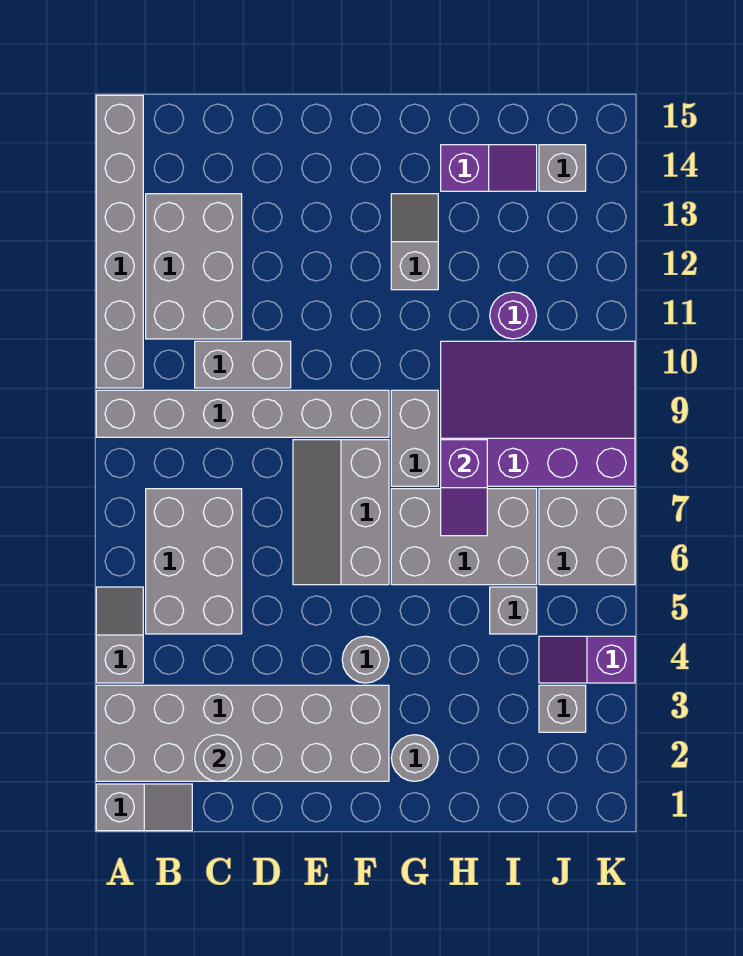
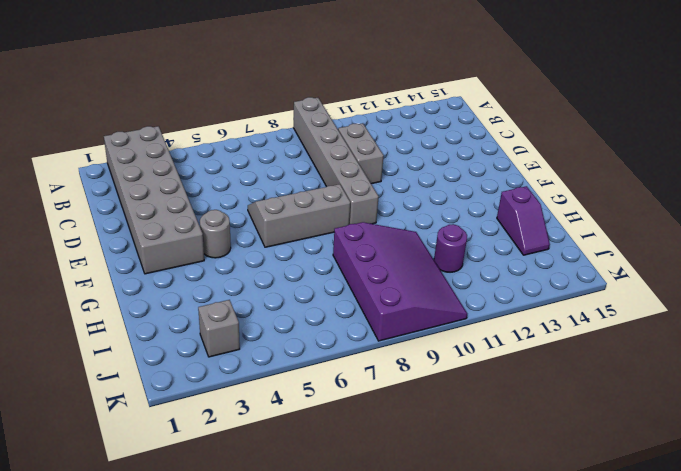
none -> grey slope A1:B1 level 1 top A
none -> grey slope A4:A5 level 1 top 4
none -> grey brick A10:A15 level 1

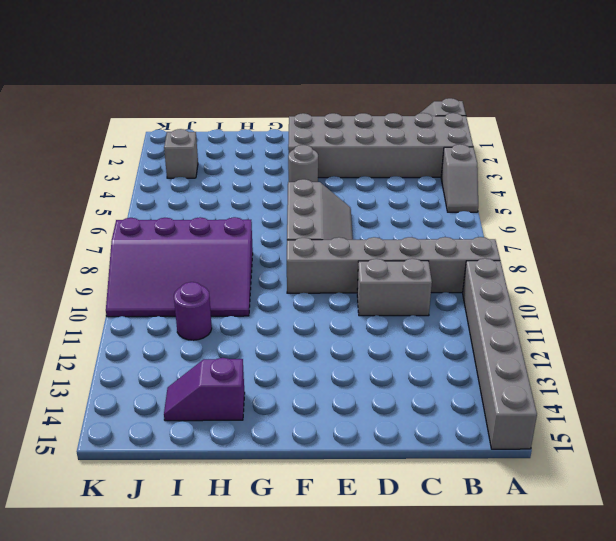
none -> grey brick B5:C7 level 1
none -> grey brick B11:C13 level 1
none -> grey round brick G2 level 1

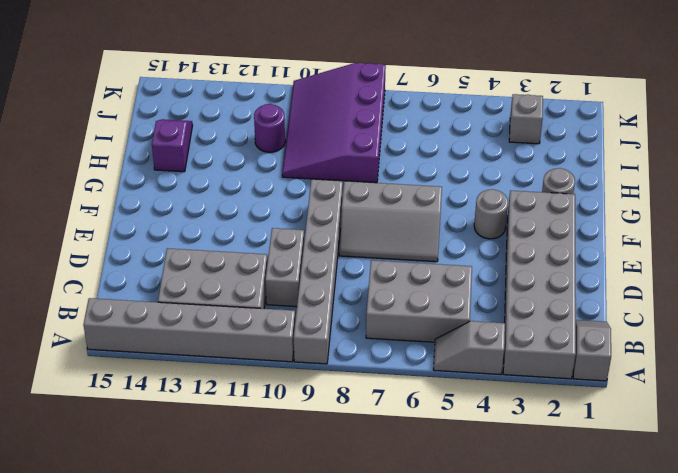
none -> grey brick G6:I7 level 1
none -> grey brick G8:G9 level 1
none -> grey slope G12:G13 level 1 top 12

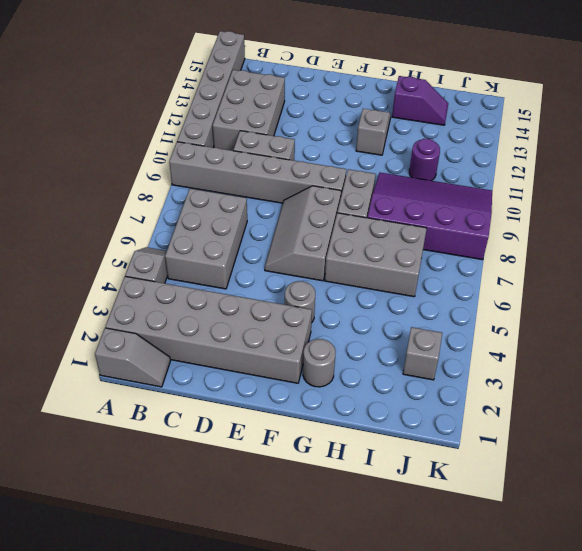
none -> grey brick I5 level 1
none -> purple slope J4:K4 level 1 top K
none -> grey brick J6:K7 level 1

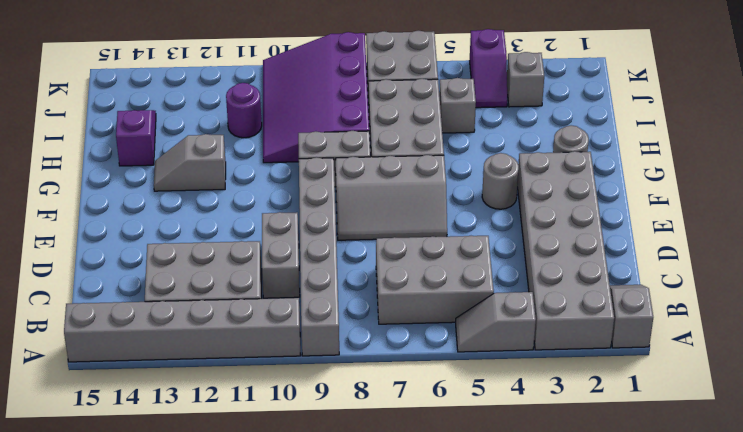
none -> grey brick J14 level 1
none -> grey round brick C2 level 2
none -> purple slope H7:H8 level 2 top 8

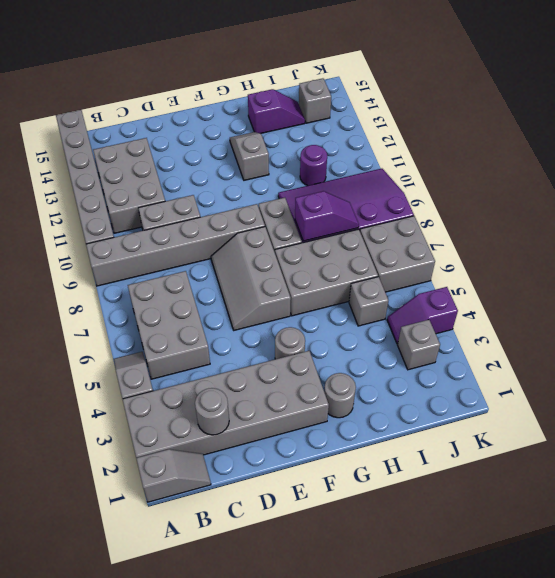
purple slope H8:I8 level 2 top H -> purple slope H7:H8 level 2 top 8

